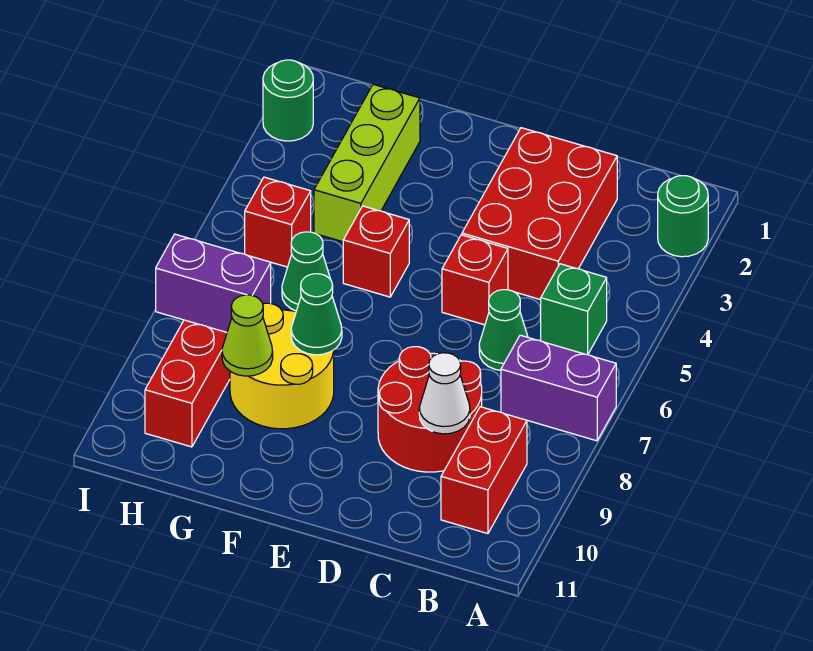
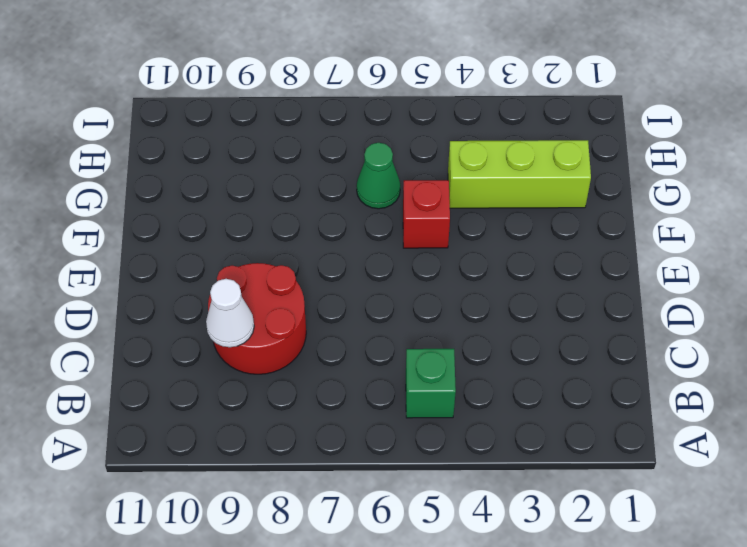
none -> green round brick A2 level 1
none -> purple brick A7:B7 level 1
none -> red brick B9:B10 level 1

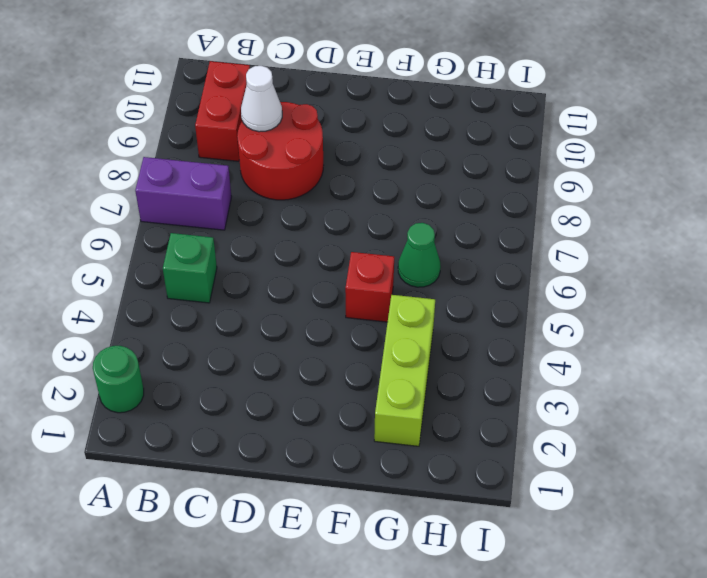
none -> red brick C2:D4 level 1
none -> green cone C6 level 1
none -> red brick D5 level 1

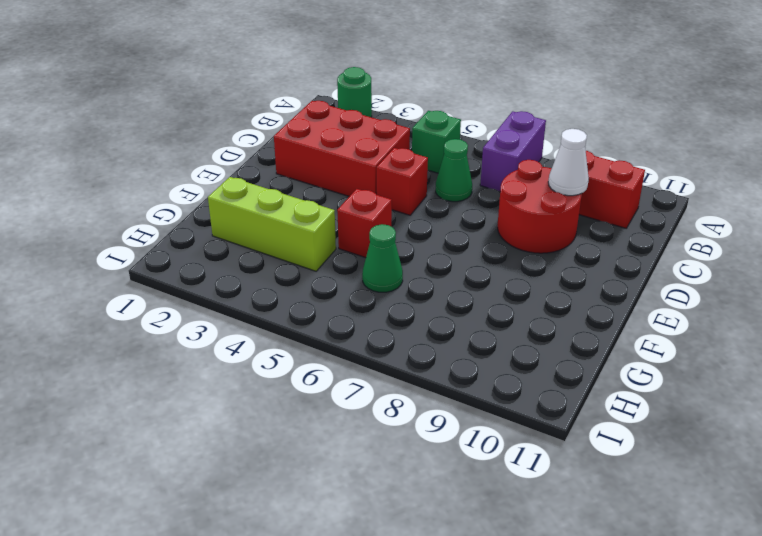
none -> yellow round brick F8:G9 level 1
none -> red brick H5 level 1
none -> purple brick H7:I7 level 1

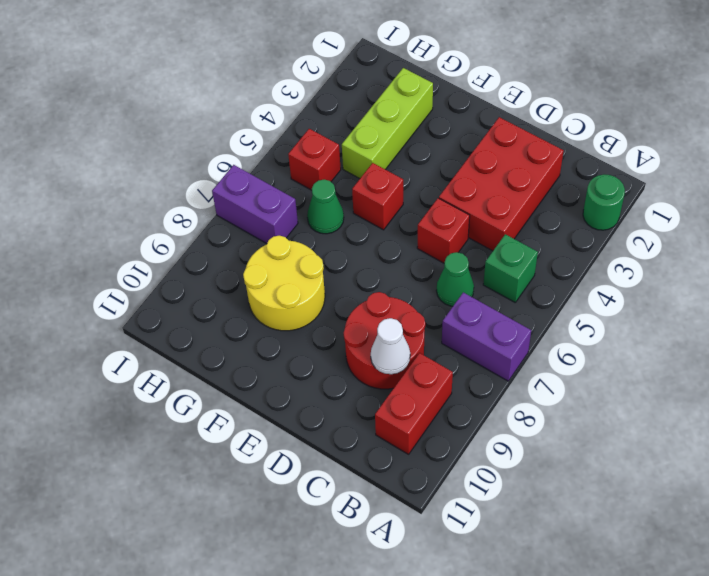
none -> red brick H9:H10 level 1
none -> green round brick I2 level 1
none -> green cone F8 level 2

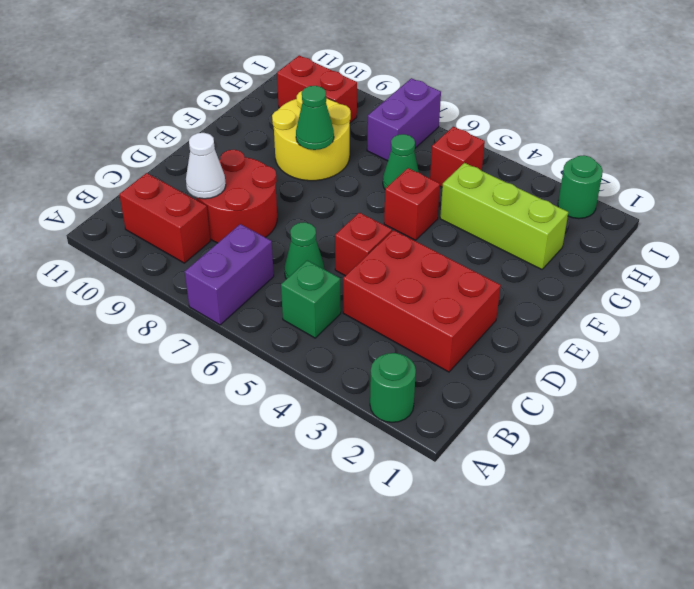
none -> lime cone G9 level 2

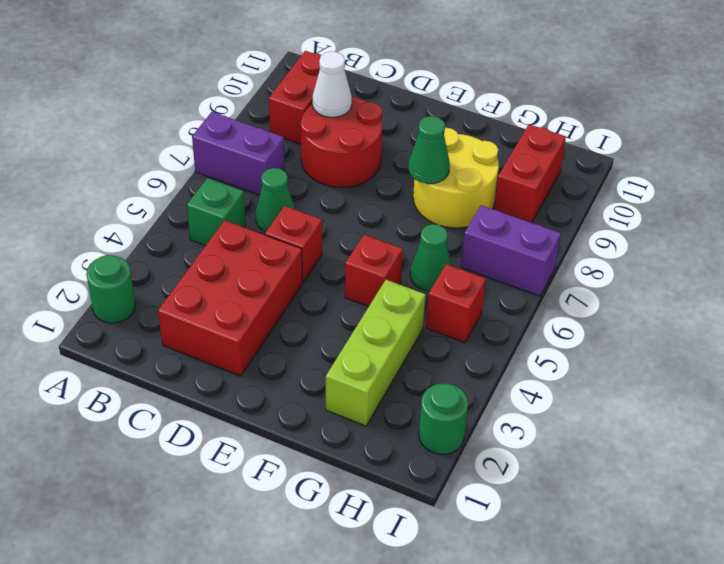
none -> lime cone G9 level 2

